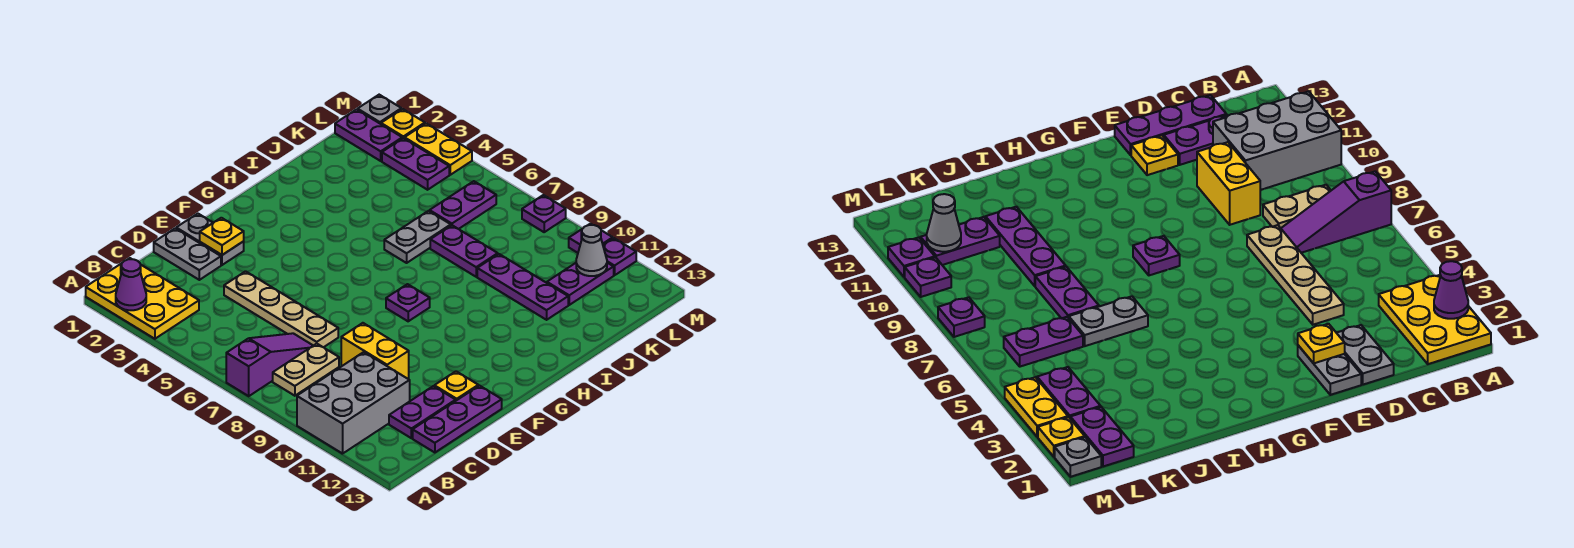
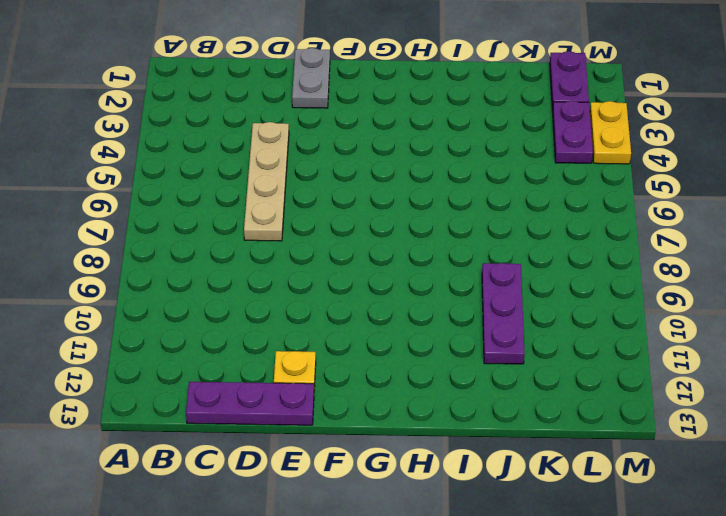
none -> yellow plate A1:B3 level 1
none -> purple slope A7:C7 level 1 top A
none -> grey brick A10:C11 level 1

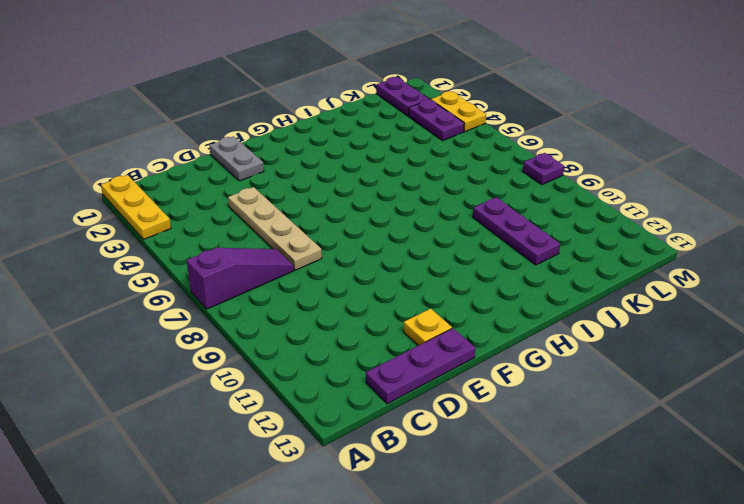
yellow plate A1:A3 level 1 -> yellow plate A1:B3 level 1
none -> grey brick A10:C11 level 1
none -> tan plate B8:C8 level 1
none -> purple plate C12:D12 level 1

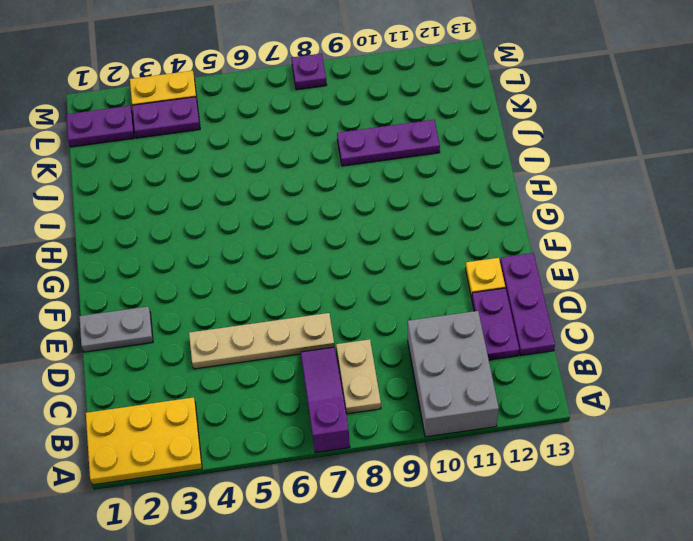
none -> grey plate D1:D2 level 1
none -> yellow brick D9:D10 level 1
none -> purple plate G8 level 1

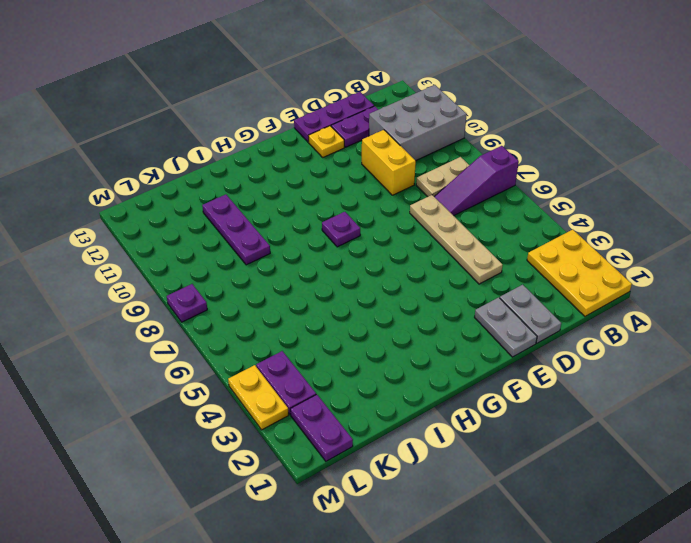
none -> grey plate I6:J6 level 1
none -> purple plate J7:J8 level 1
none -> purple plate K6:L6 level 1

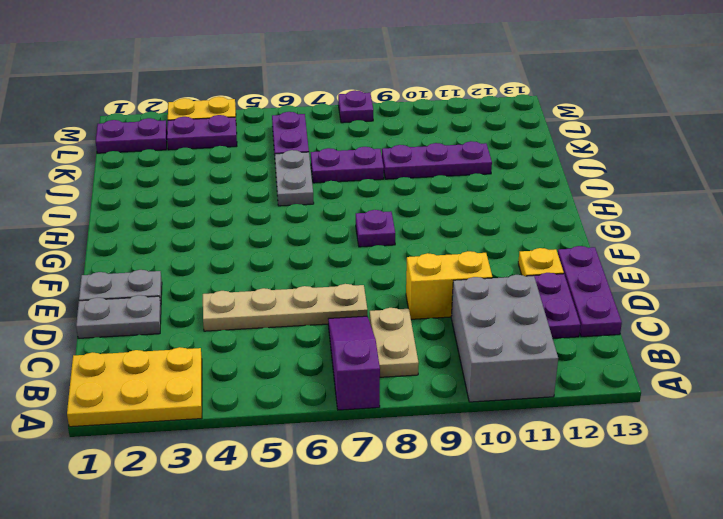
none -> purple plate K11:L11 level 1
none -> grey plate M1 level 1
none -> yellow plate M2 level 1

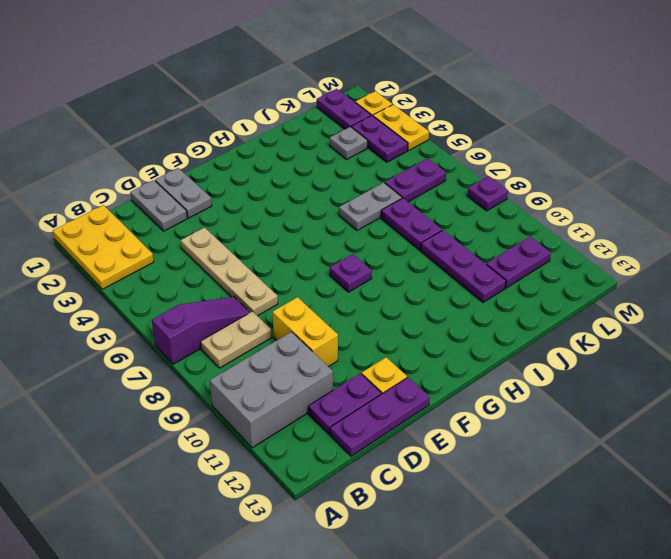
grey plate K3 level 1 -> grey plate M1 level 1
none -> purple plate M10 level 1
none -> purple plate M11 level 1
none -> purple cone A2 level 2

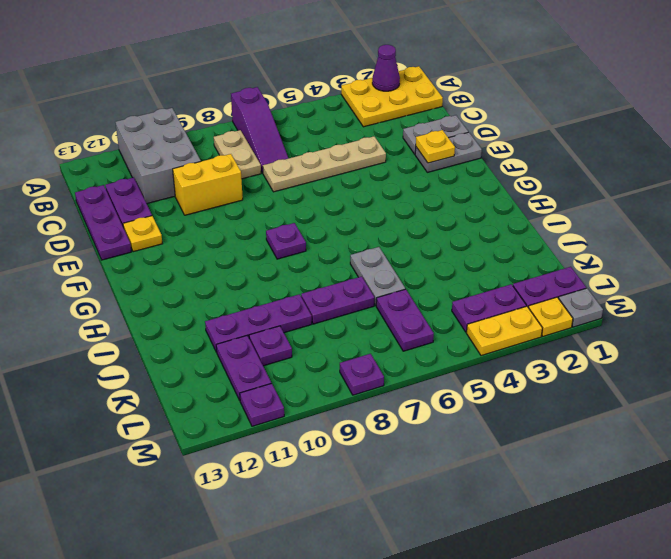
purple plate K10 level 1 -> purple plate M10 level 1
none -> grey cone L11 level 2

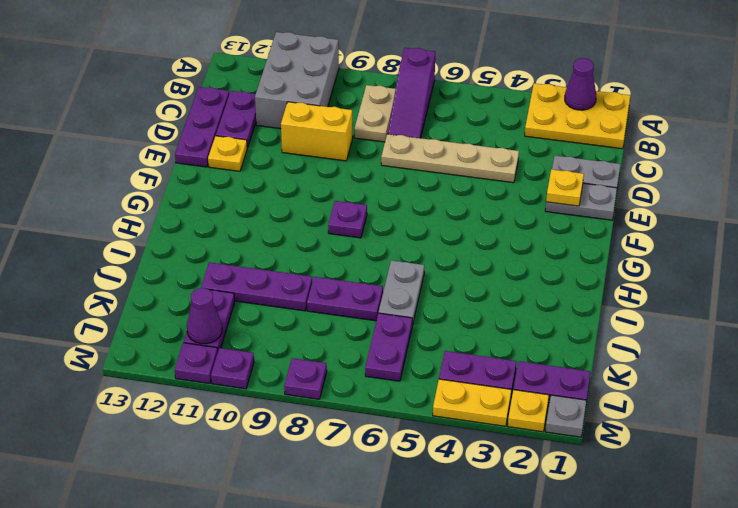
purple cone L11 level 2 -> grey cone L11 level 2

